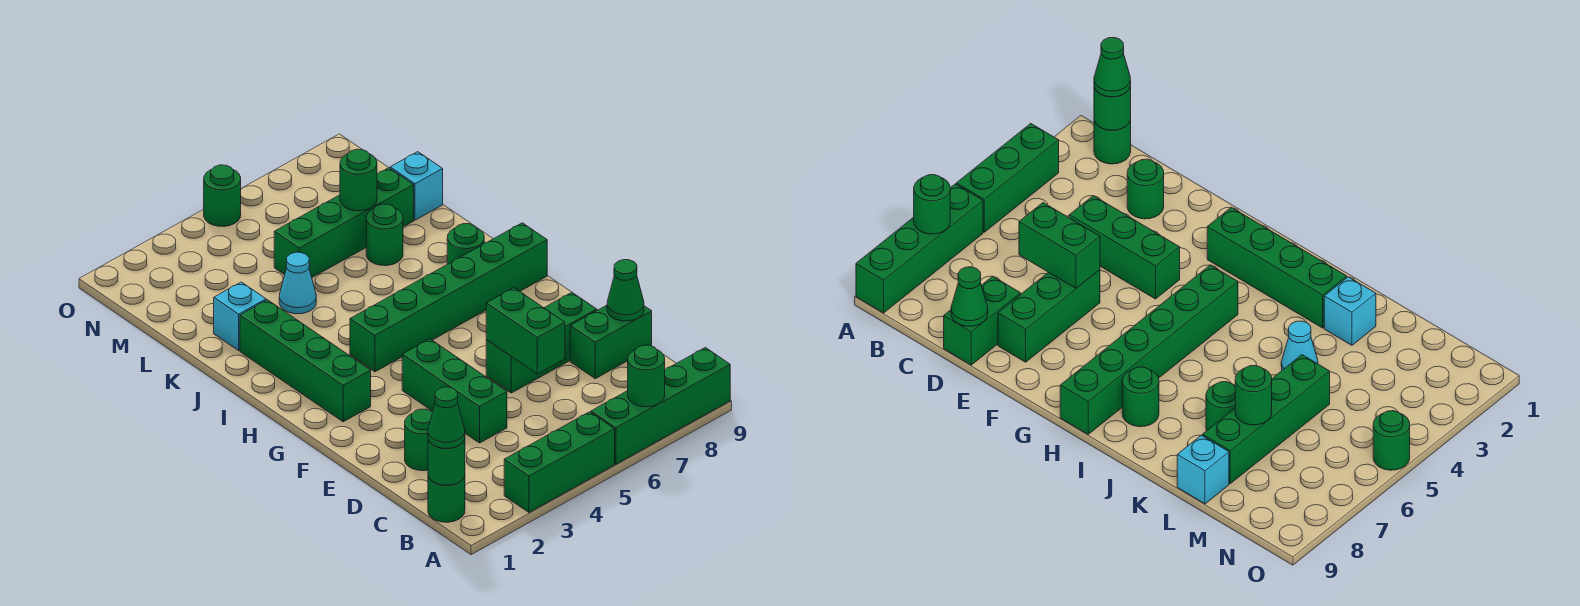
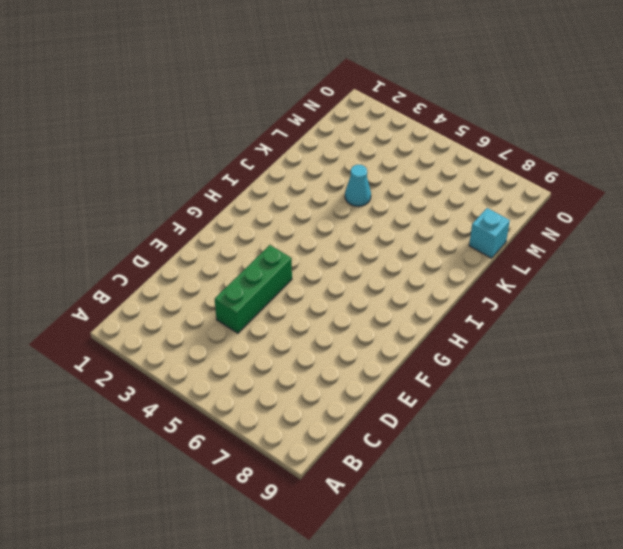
none -> green brick A3:A5 level 1
none -> green brick A6:A9 level 1
none -> green round brick B1 level 1

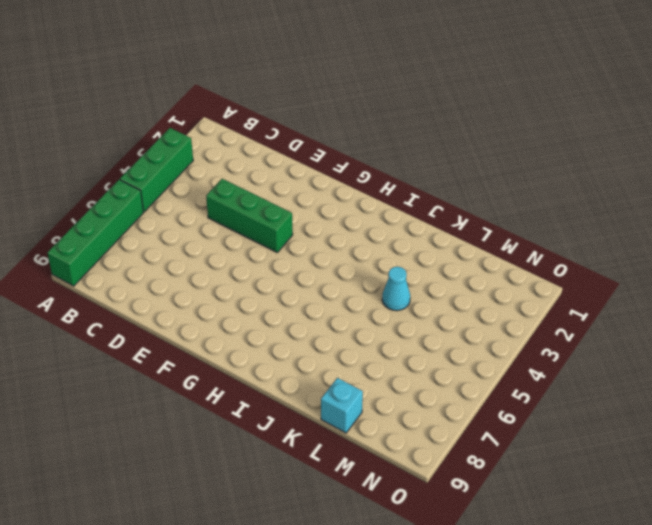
none -> green round brick B1 level 1
none -> green round brick D2 level 1
none -> green brick D8:D9 level 1

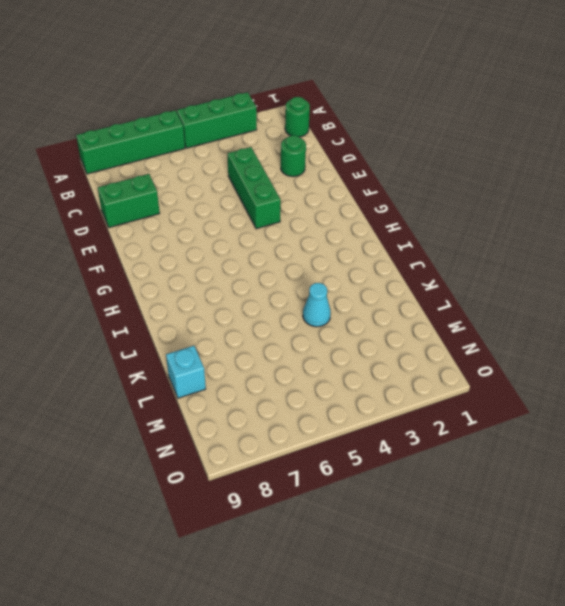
none -> green brick E6:E8 level 1
none -> green brick G2:J2 level 1
none -> green brick H4:H9 level 1

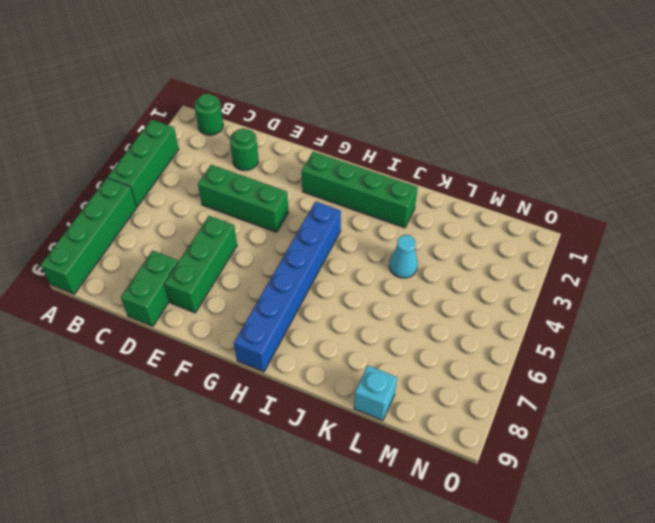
blue brick H4:H9 level 1 -> green brick H4:H9 level 1
none -> green round brick I8 level 1
none -> cyan brick K2 level 1
none -> green round brick K7 level 1

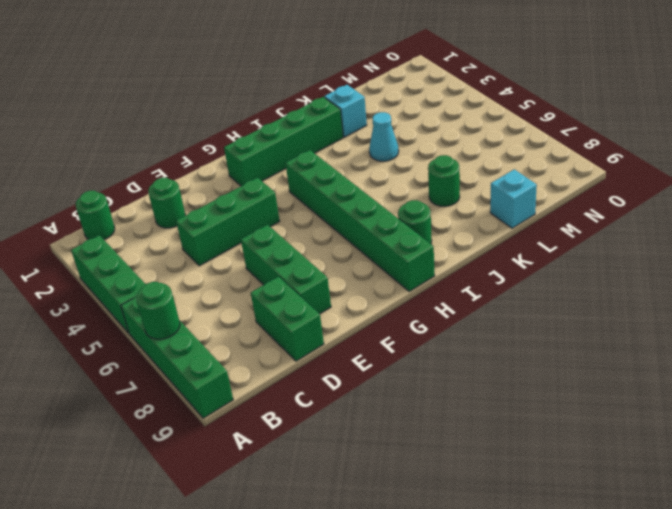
none -> green brick L5:L8 level 1
none -> green round brick O5 level 1
none -> green round brick B1 level 2

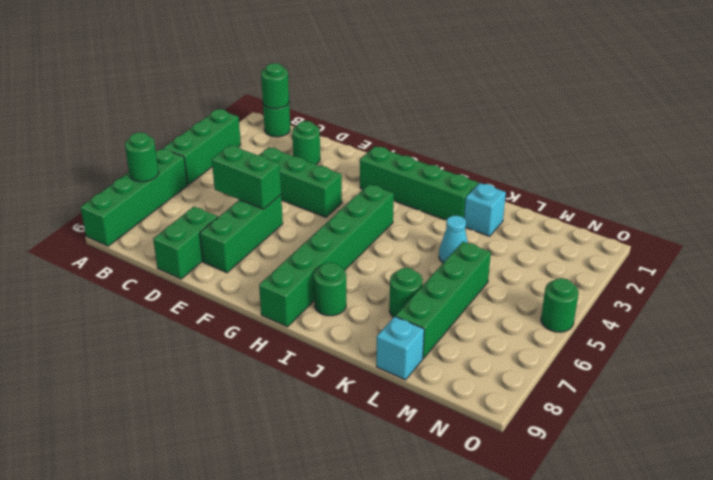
none -> green cone D9 level 2
none -> green round brick L7 level 2
none -> green cone B1 level 3

